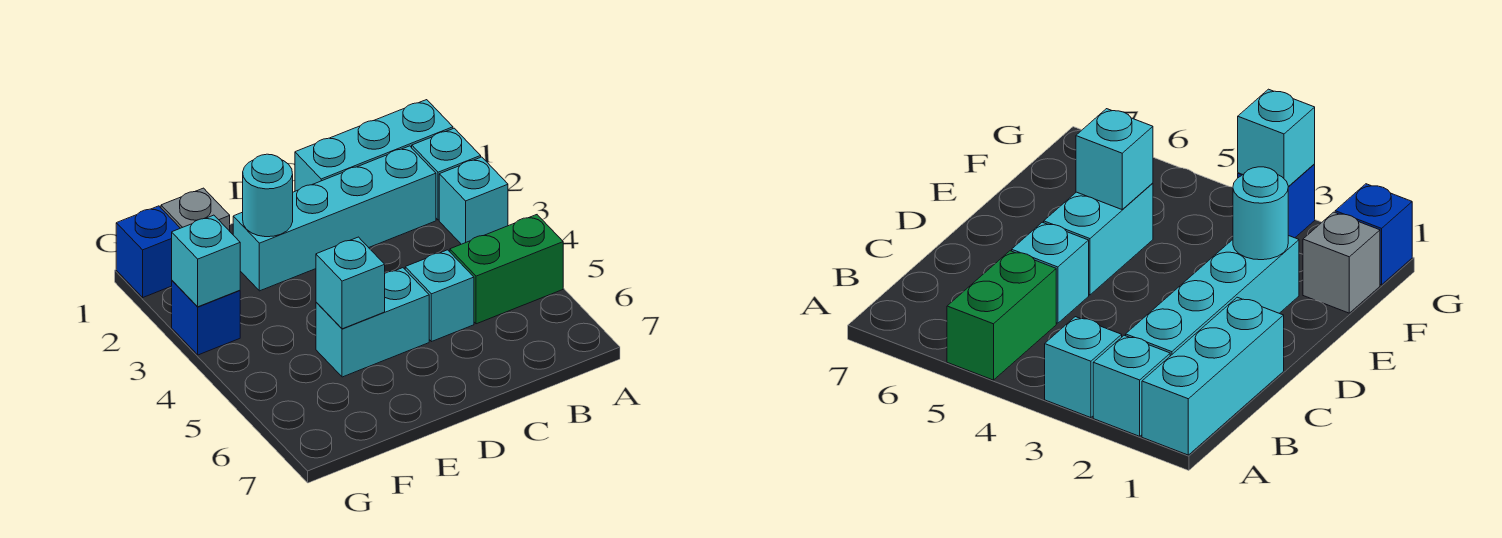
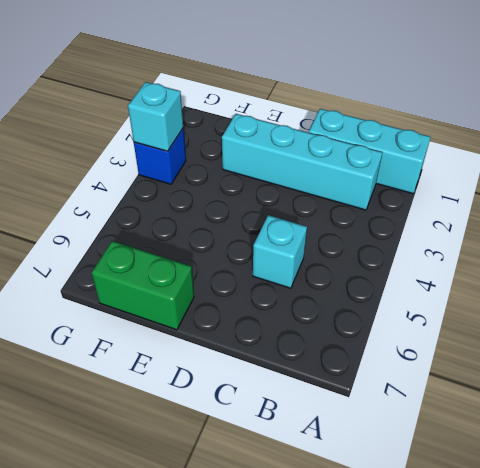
green brick E7:F7 level 1 -> green brick A5:B5 level 1
none -> cyan brick A2 level 1
none -> cyan brick A3 level 1
none -> cyan brick D5:E5 level 1

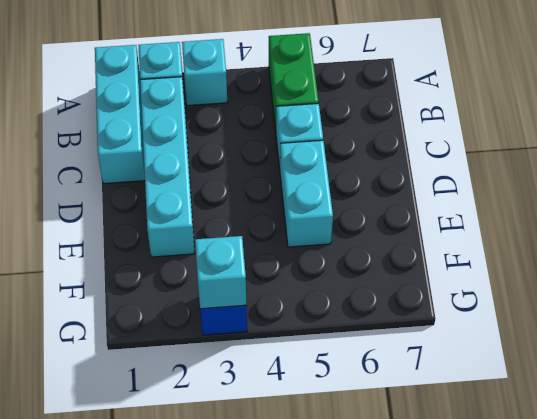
none -> grey brick F1 level 1
none -> blue brick G1 level 1
none -> cyan round brick E2 level 2

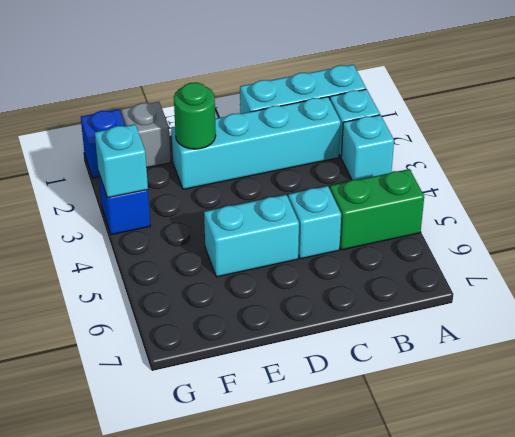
green round brick E2 level 2 -> cyan round brick E2 level 2
none -> cyan brick E5 level 2

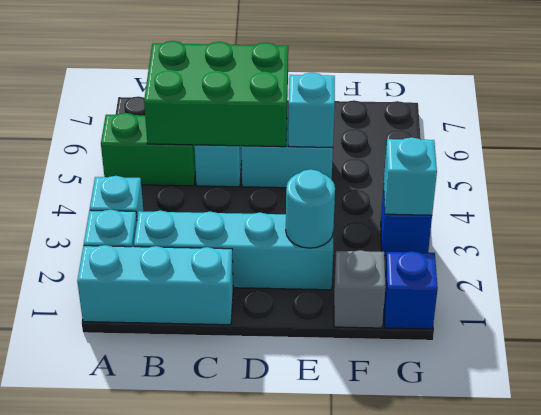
green brick B5:D6 level 2 -> none

